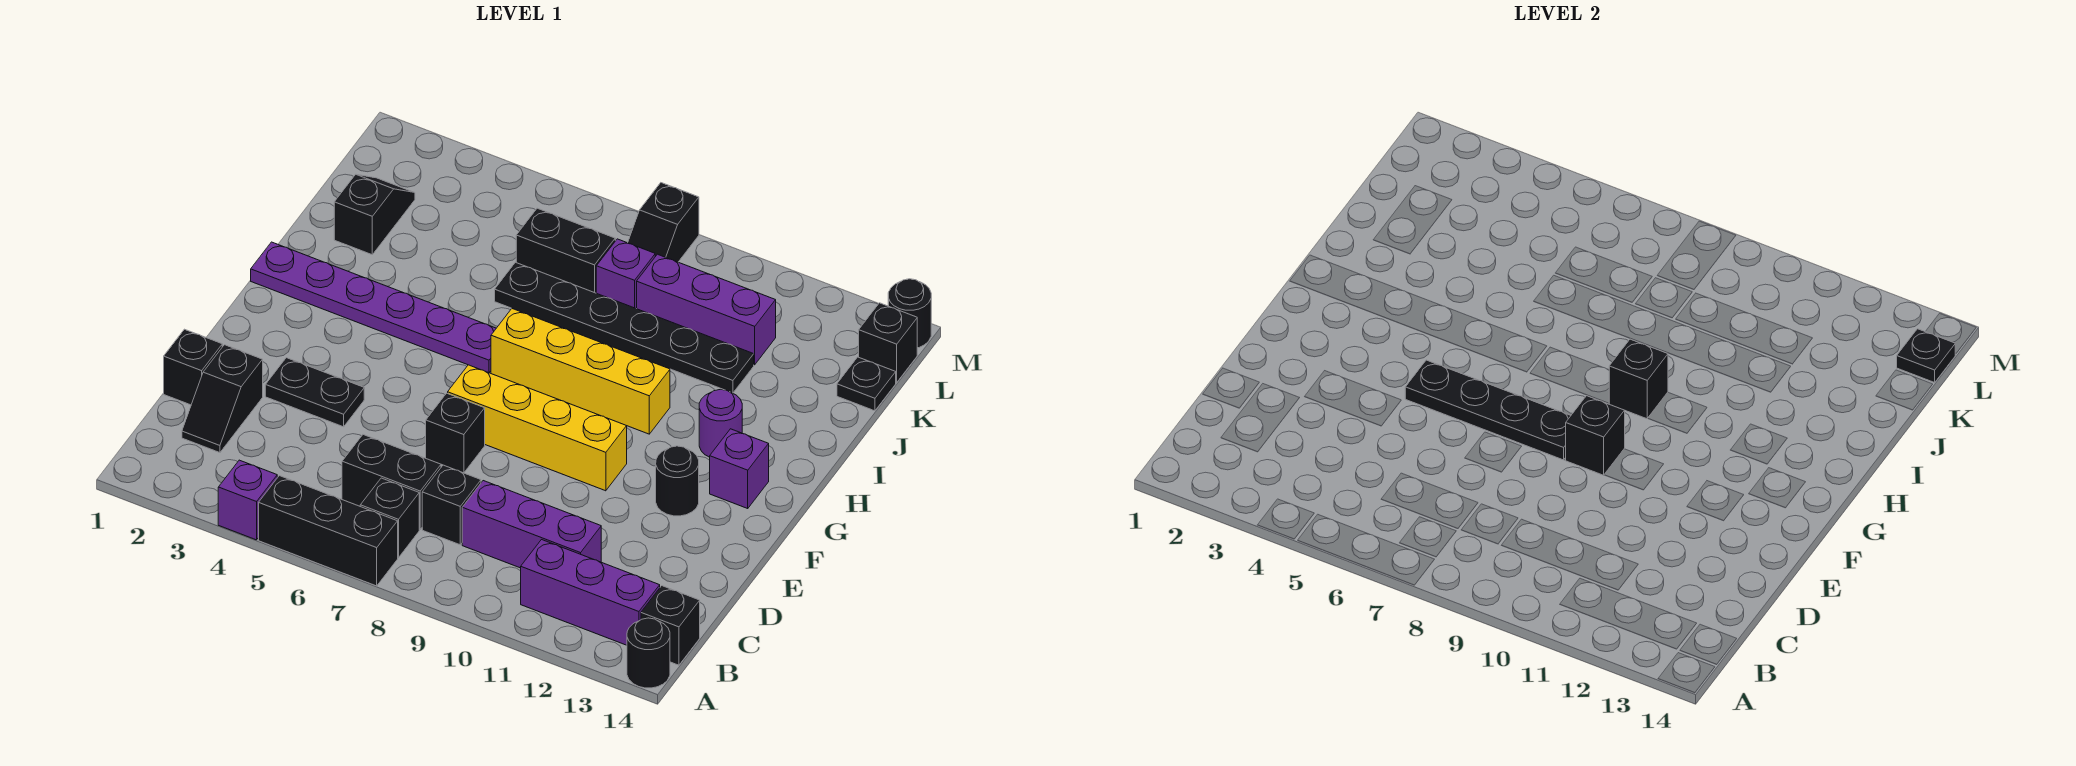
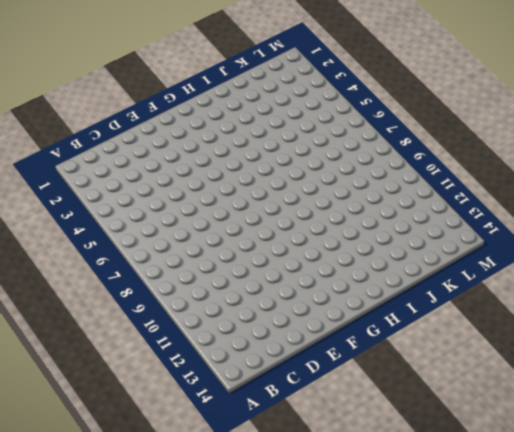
none -> purple brick A4 level 1
none -> black brick A5:A7 level 1
none -> black round brick A14 level 1
none -> black brick B7 level 1

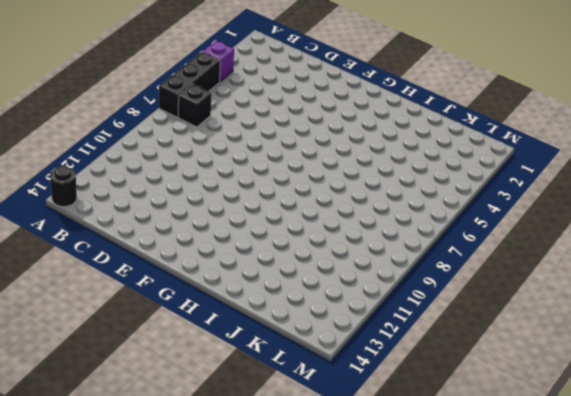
none -> purple brick B11:B13 level 1
none -> black brick B14 level 1
none -> black slope C2:D2 level 1 top D
none -> black brick C6:C7 level 1

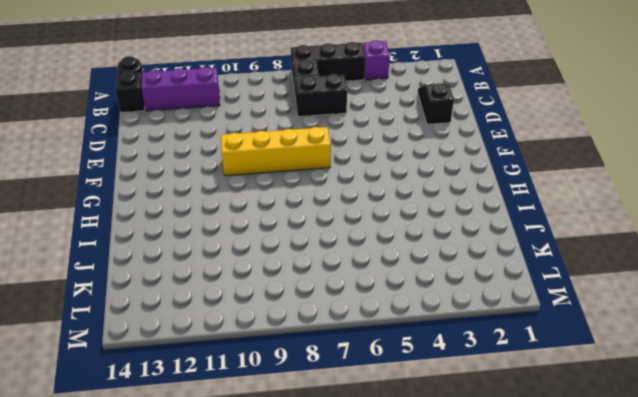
none -> black brick C8 level 1
none -> purple brick C9:C11 level 1
none -> black brick D1 level 1
none -> black plate E3:E4 level 1

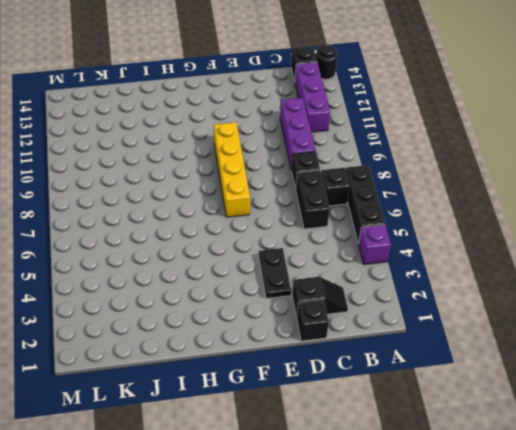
none -> black brick E7 level 1
none -> black round brick F12 level 1
none -> purple brick G13 level 1
none -> purple plate H1:H6 level 1

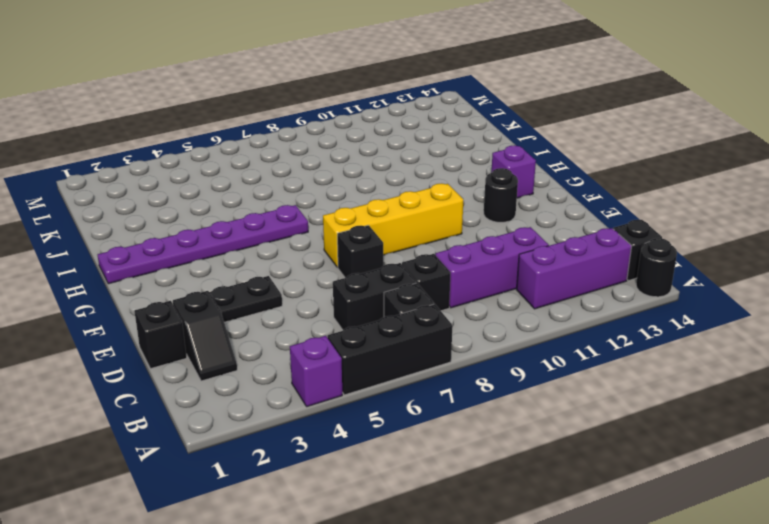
none -> yellow brick H7:H10 level 1
none -> purple round brick H12 level 1
none -> black slope J2:K2 level 1 top J
none -> black plate J6:J11 level 1

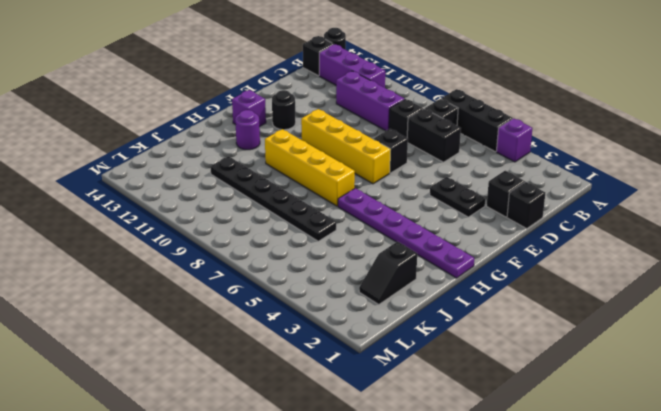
none -> black brick K6:K7 level 1
none -> purple brick K8 level 1
none -> purple brick K9:K11 level 1
none -> black plate K14 level 1

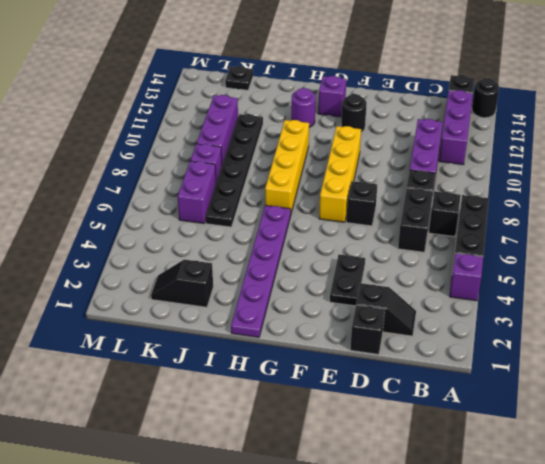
purple brick K6:K7 level 1 -> black brick K6:K7 level 1
none -> black slope L8:M8 level 1 top M
none -> black brick L14 level 1
none -> black round brick M14 level 1
none -> black plate F5:F8 level 2

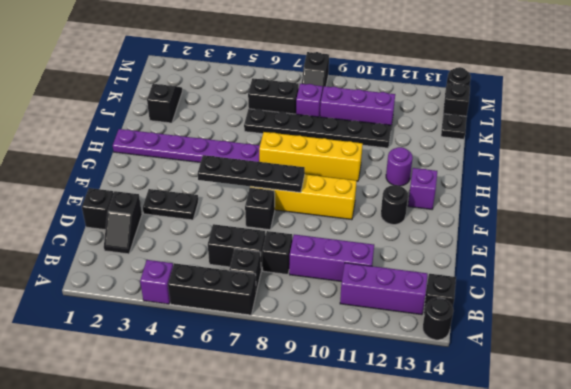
none -> black brick F9 level 2
none -> black brick H9 level 2
none -> black plate L14 level 2

